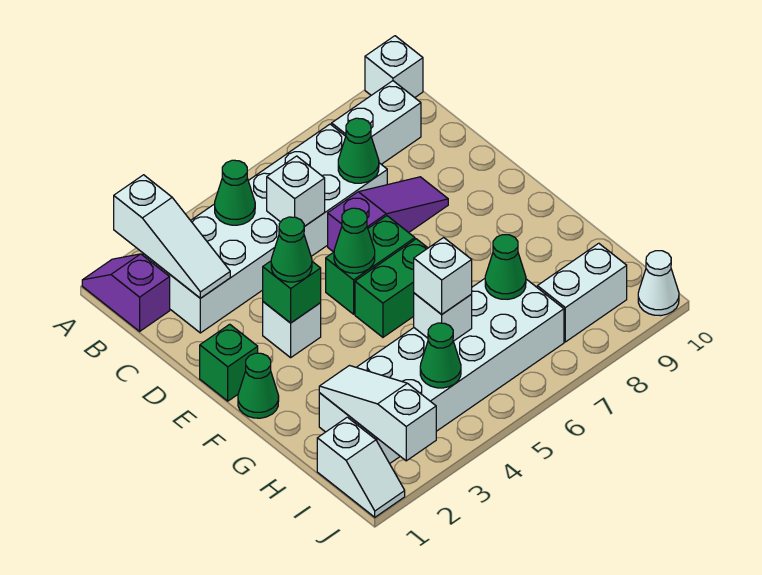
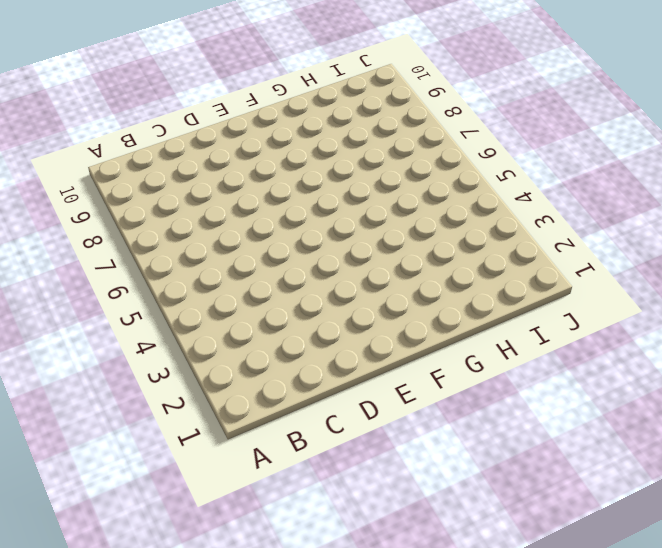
none -> purple slope A1:B1 level 1 top B
none -> white brick A10 level 1
none -> white brick B2:C7 level 1

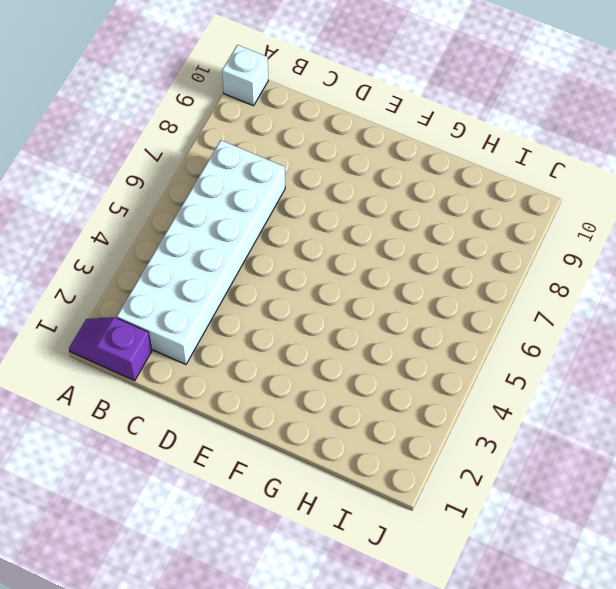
none -> white brick B8:B9 level 1
none -> purple slope D6:D8 level 1 top 6
none -> green brick E1 level 1

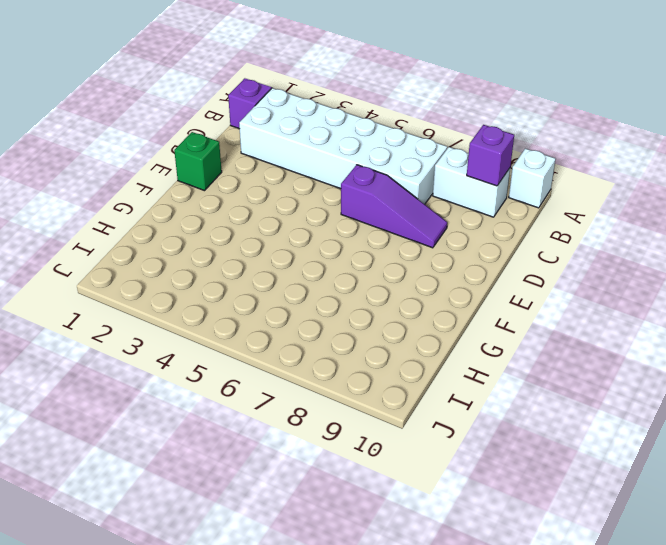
purple brick B9 level 2 -> none
none -> white brick E3 level 1
none -> green brick E5:E6 level 1
none -> green cone F1 level 1

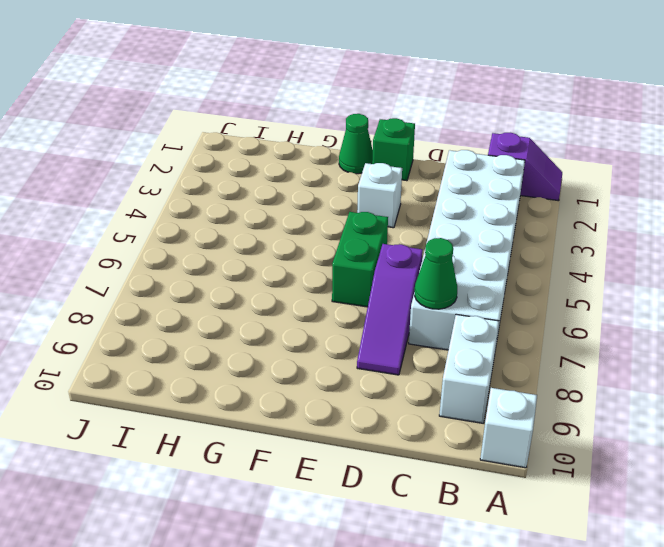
none -> green brick F5:F6 level 1
none -> white brick H2:I7 level 1
none -> white slope I1:J1 level 1 top I

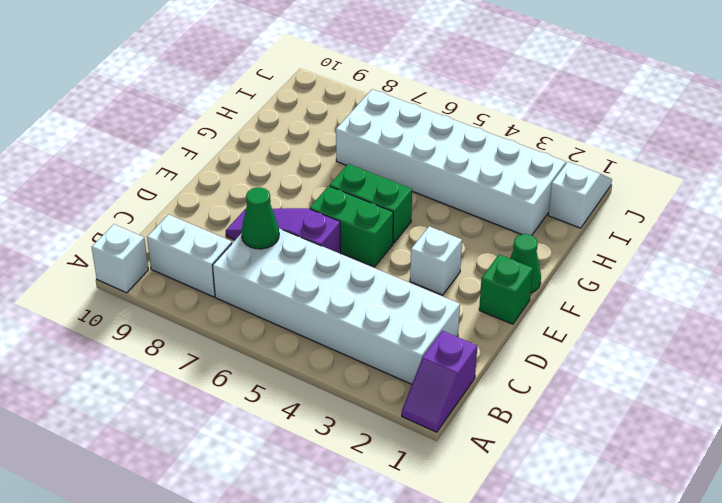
none -> white brick I8:I9 level 1
none -> white cone J10 level 1
none -> white slope A2:C2 level 2 top A

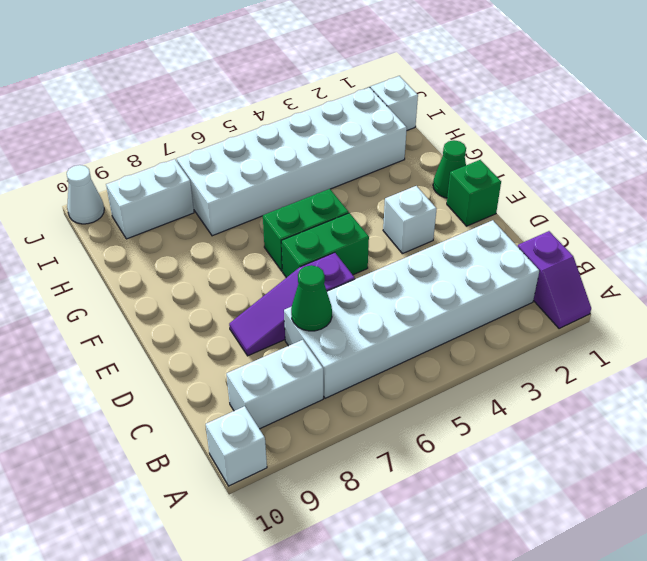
none -> white slope A2:C2 level 2 top A
none -> green cone B4 level 2
none -> white brick C5 level 2

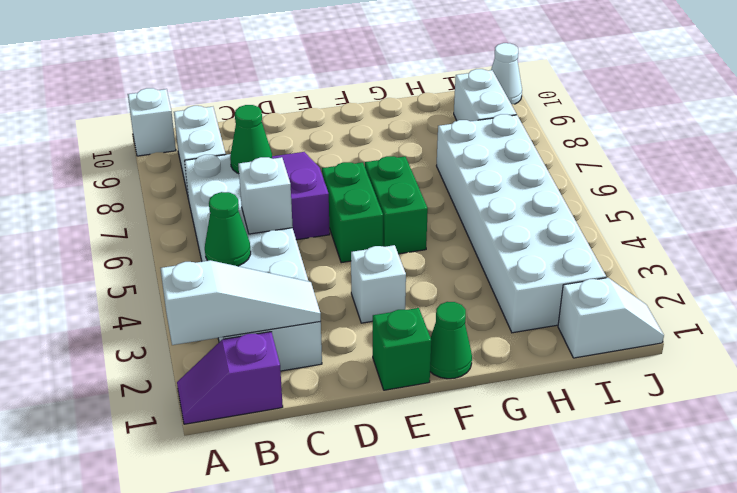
none -> green brick E3 level 2
none -> green cone E5 level 2
none -> white slope H2:J2 level 2 top J

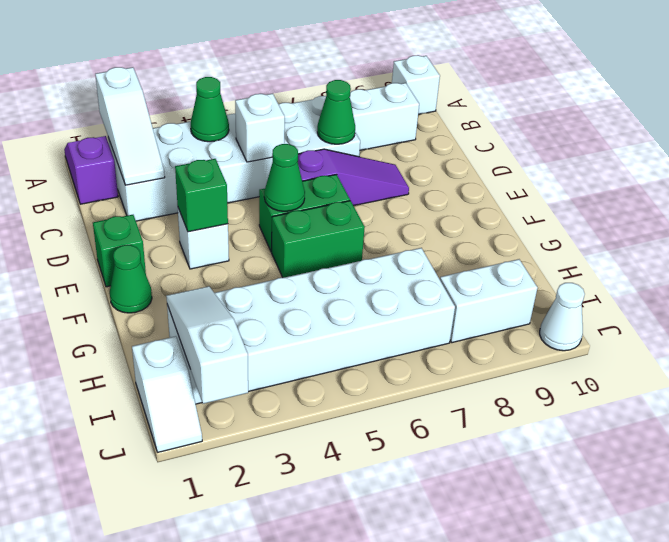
none -> white brick H5 level 2
none -> green cone H7 level 2
none -> green cone I4 level 2

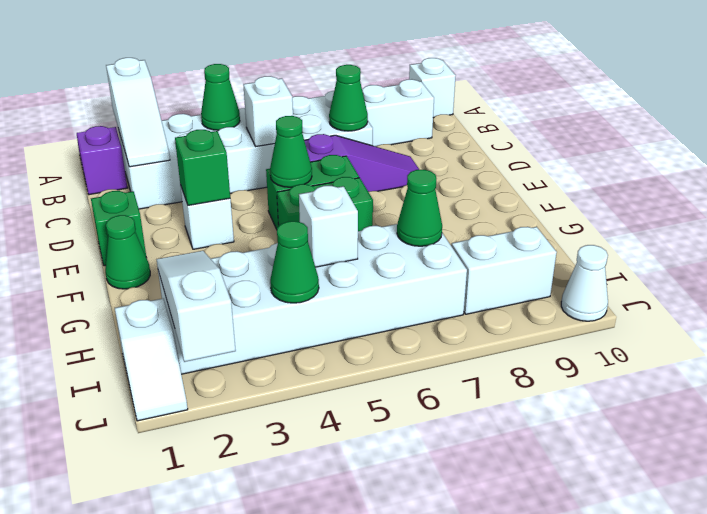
none -> green cone E3 level 3
none -> white brick H5 level 3

